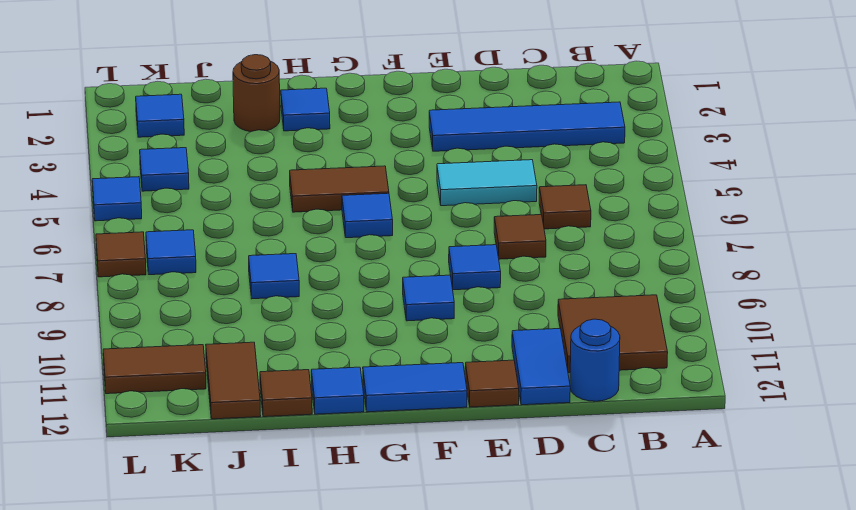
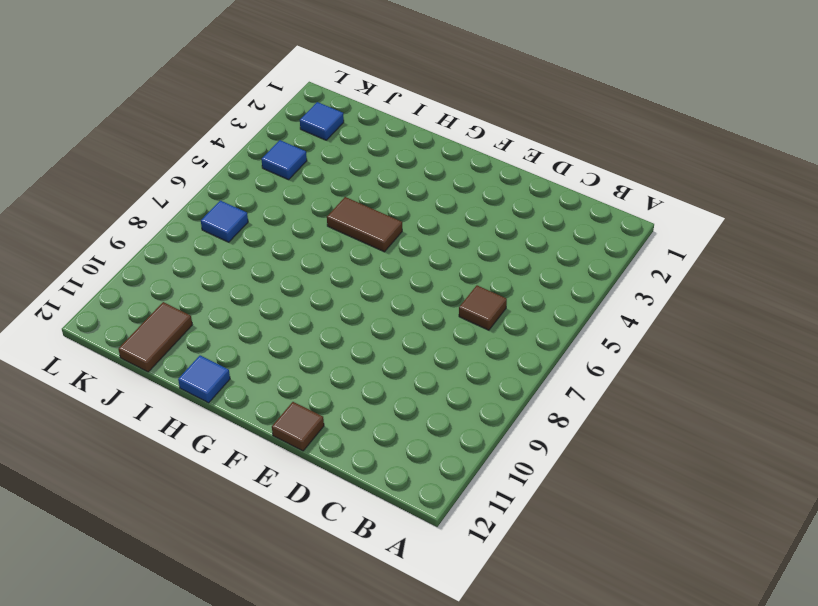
none -> blue tile B3:E3 level 1
none -> brown tile B10:C11 level 1
none -> blue round brick C12 level 1

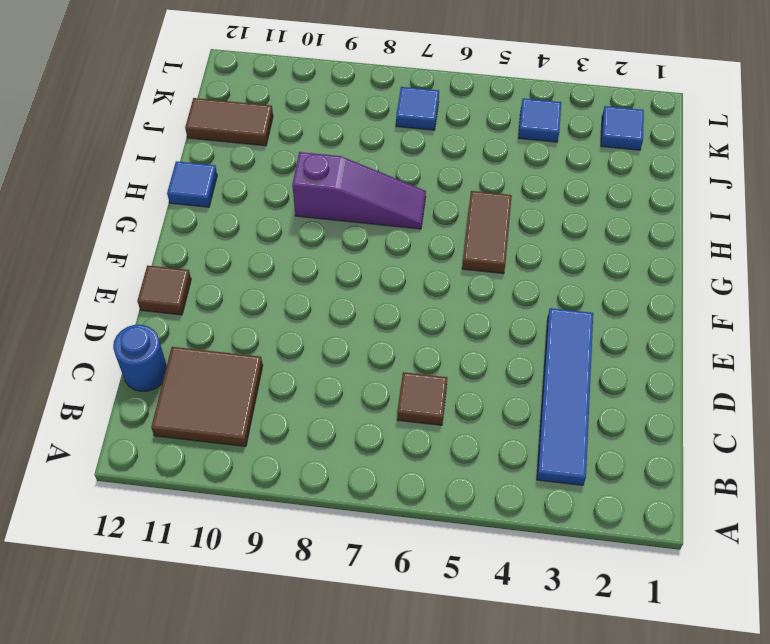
purple slope H7:H9 level 1 top 9 -> none
none -> cyan tile D5:E5 level 1
none -> brown tile D7 level 1
none -> blue tile D11:D12 level 1

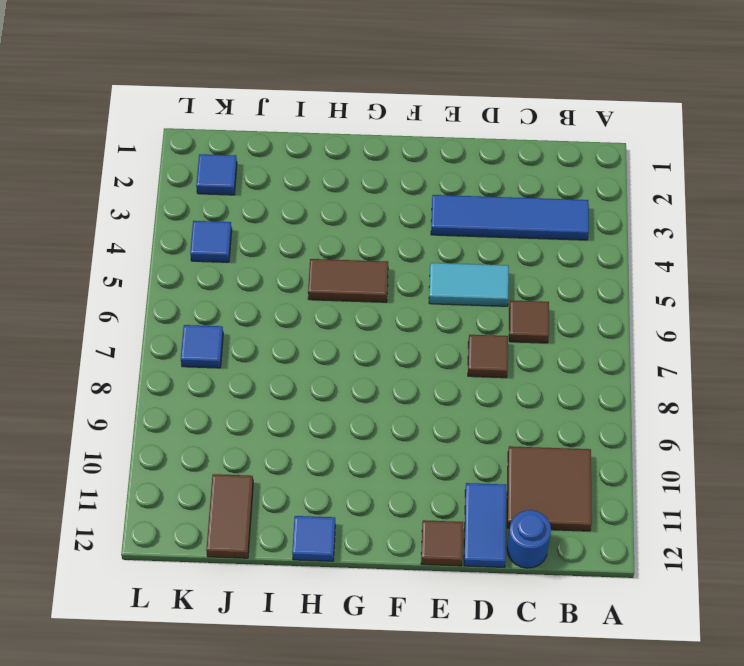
none -> blue tile E8 level 1
none -> blue tile F9 level 1
none -> blue tile F12:G12 level 1

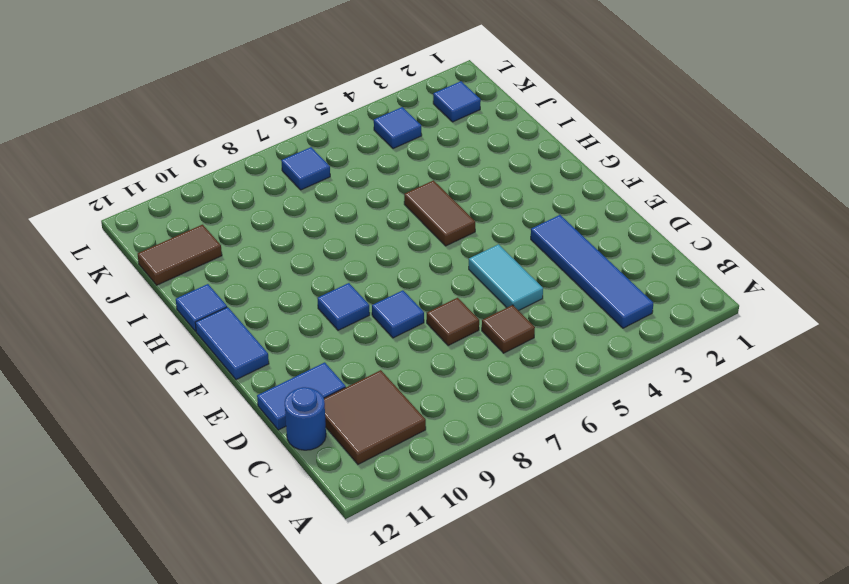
none -> brown tile E12 level 1
none -> blue tile G6 level 1
none -> blue tile H2 level 1

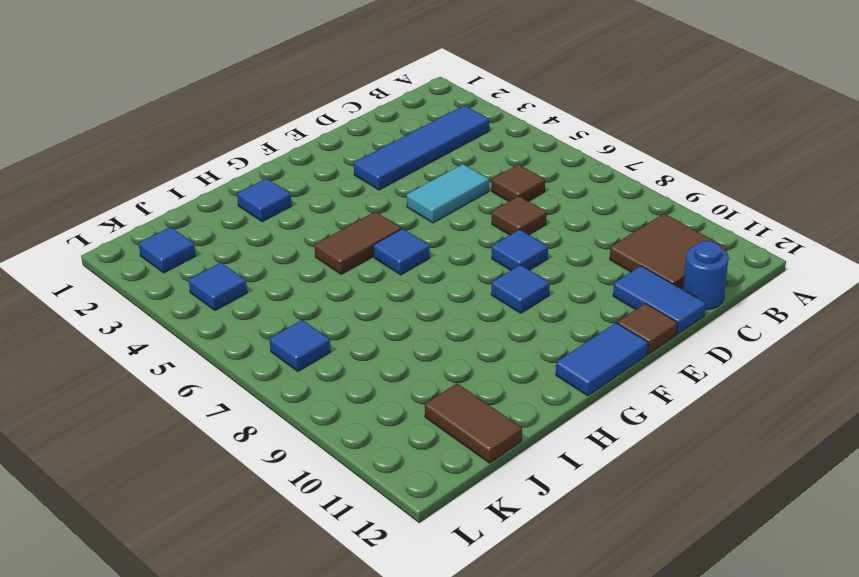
none -> blue tile H12 level 1
none -> brown round brick I2 level 1
none -> blue tile I8 level 1

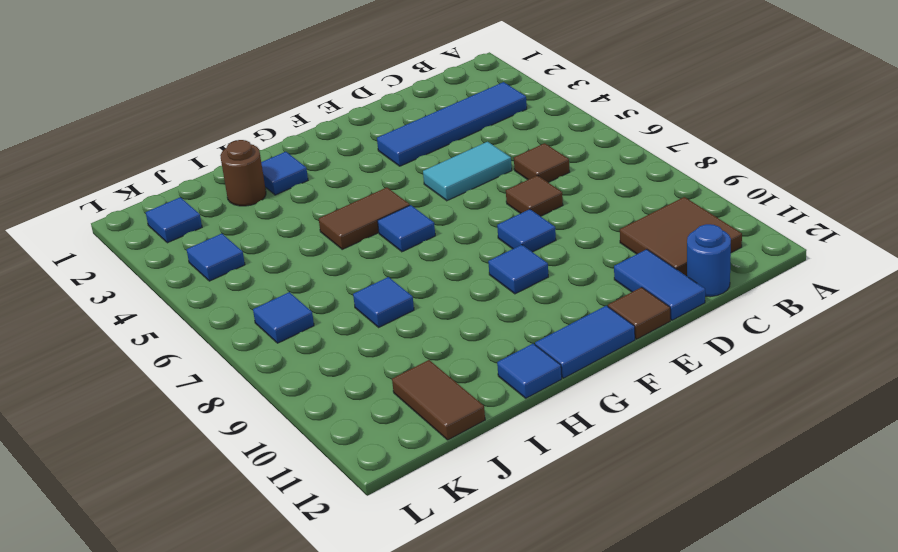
none -> brown tile I12 level 1
none -> brown tile K11:L11 level 1
none -> blue tile L5 level 1

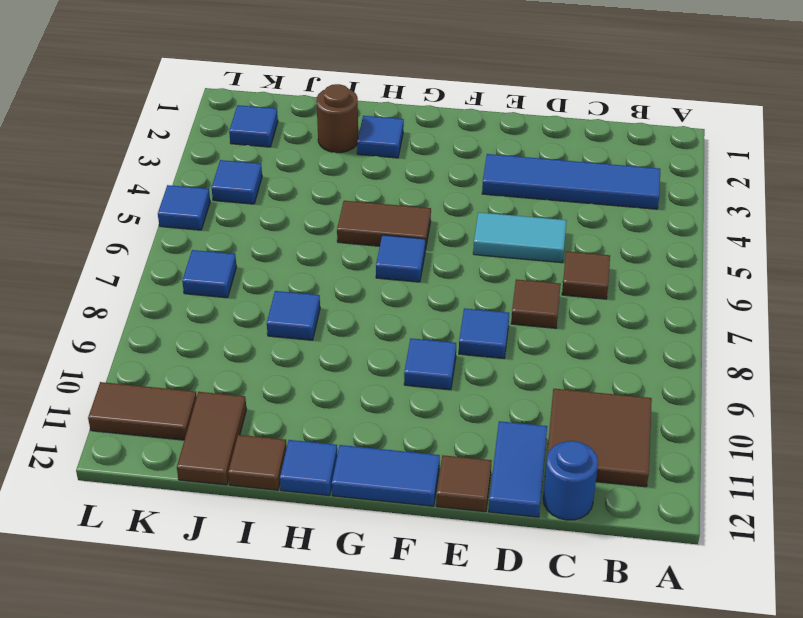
none -> brown tile L7 level 1

